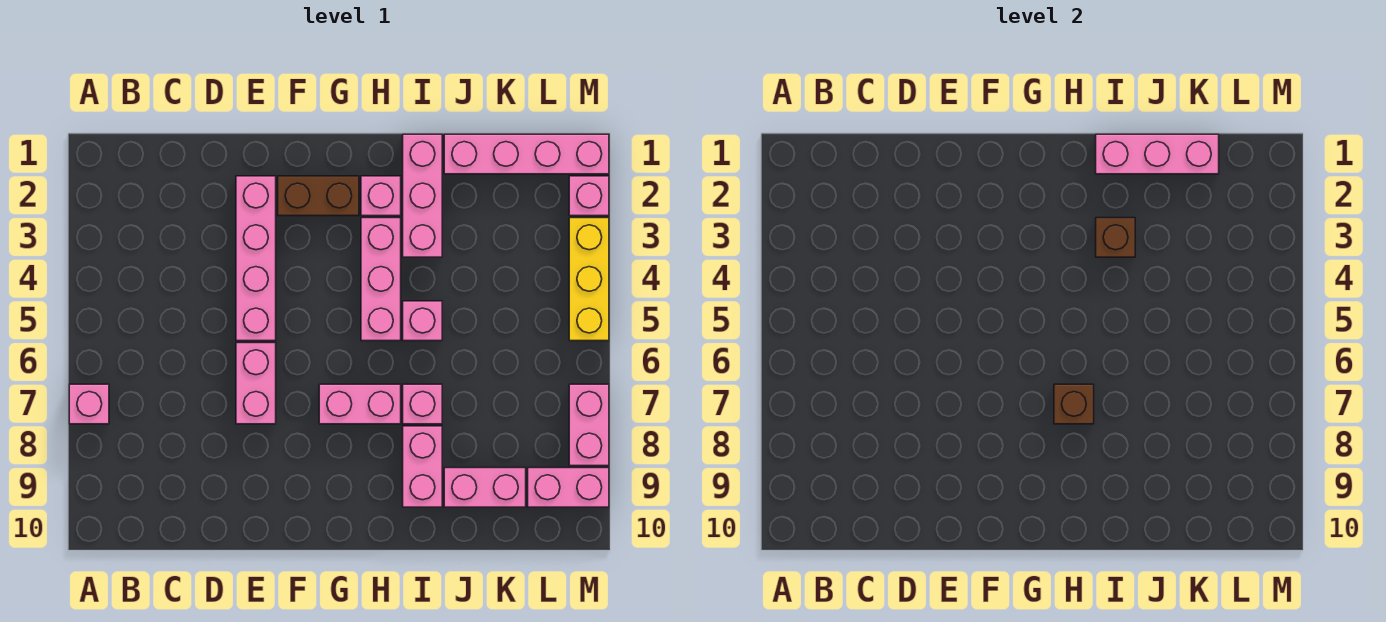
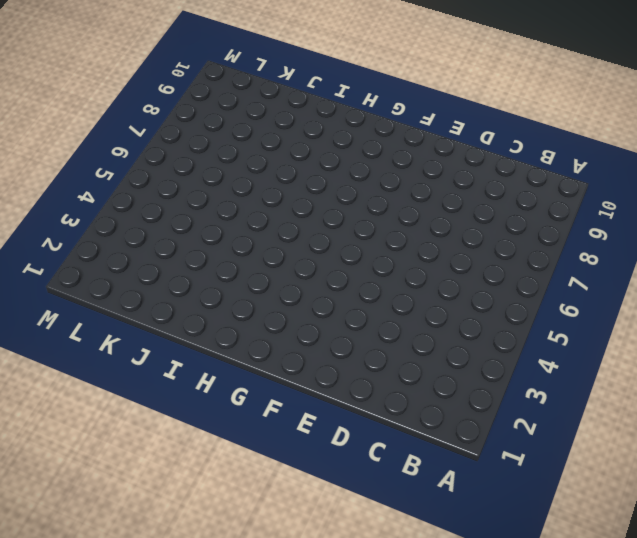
none -> pink brick A7 level 1
none -> pink brick E2:E5 level 1
none -> pink brick E6:E7 level 1

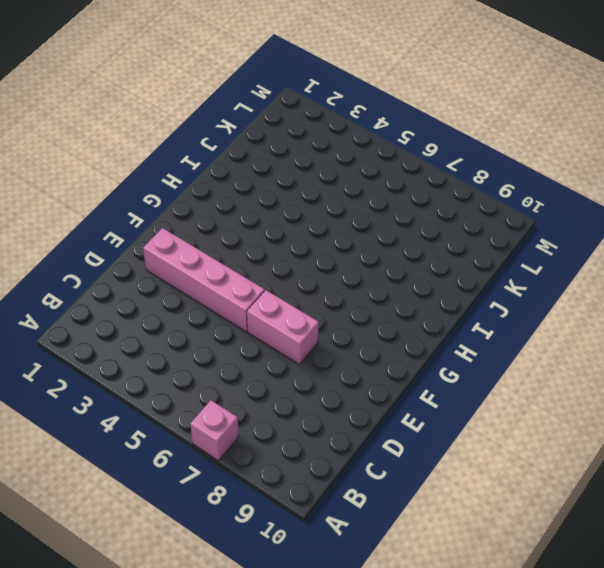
none -> brown brick F2:G2 level 1
none -> pink brick G7:H7 level 1
none -> pink brick H2 level 1

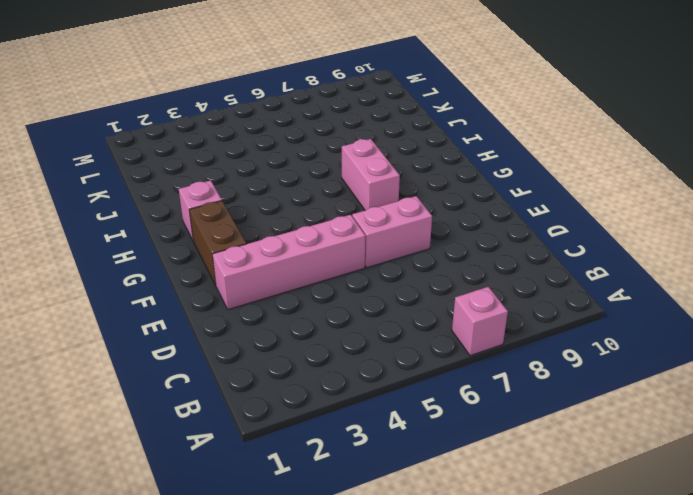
none -> pink brick H3:H5 level 1
none -> pink brick I1:I3 level 1
none -> pink brick I5 level 1

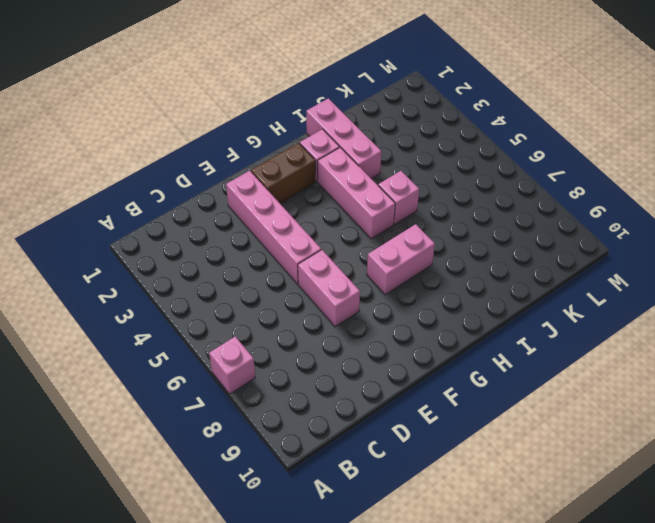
none -> pink brick I7 level 1
none -> pink brick I8:I9 level 1
none -> pink brick J1:M1 level 1

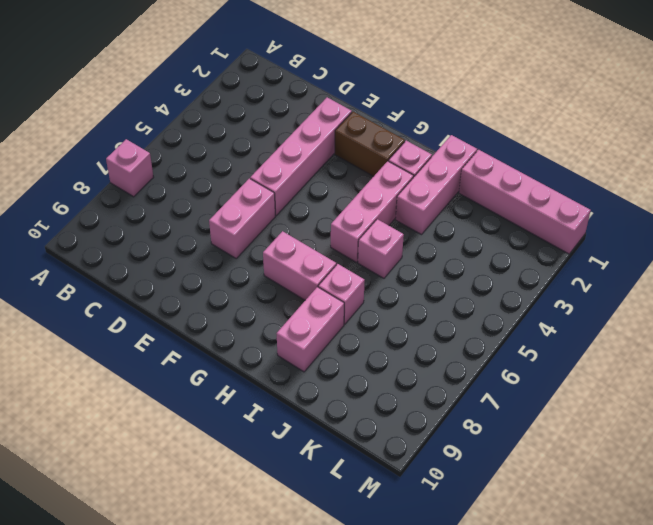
none -> pink brick J9:K9 level 1
none -> pink brick L9:M9 level 1
none -> pink brick M2 level 1

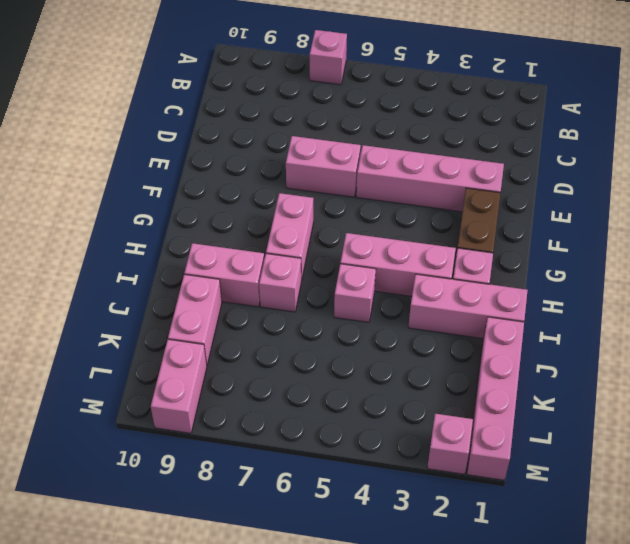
none -> yellow brick M3:M5 level 1
none -> pink brick M7:M8 level 1
none -> brown brick H7 level 2

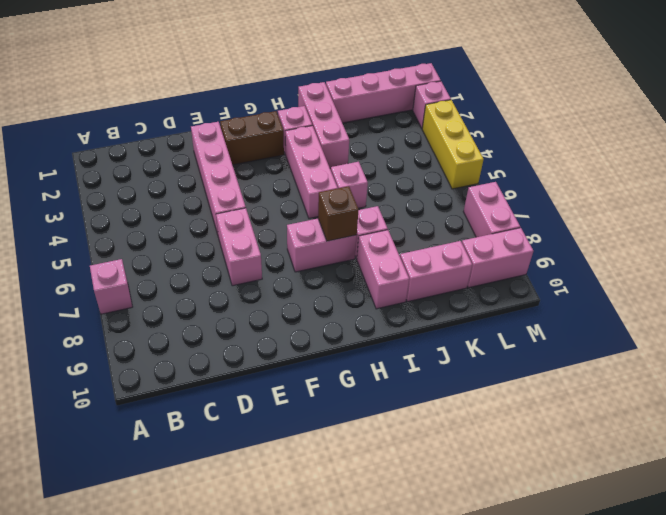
none -> pink brick I1:K1 level 2
none -> brown brick I3 level 2

